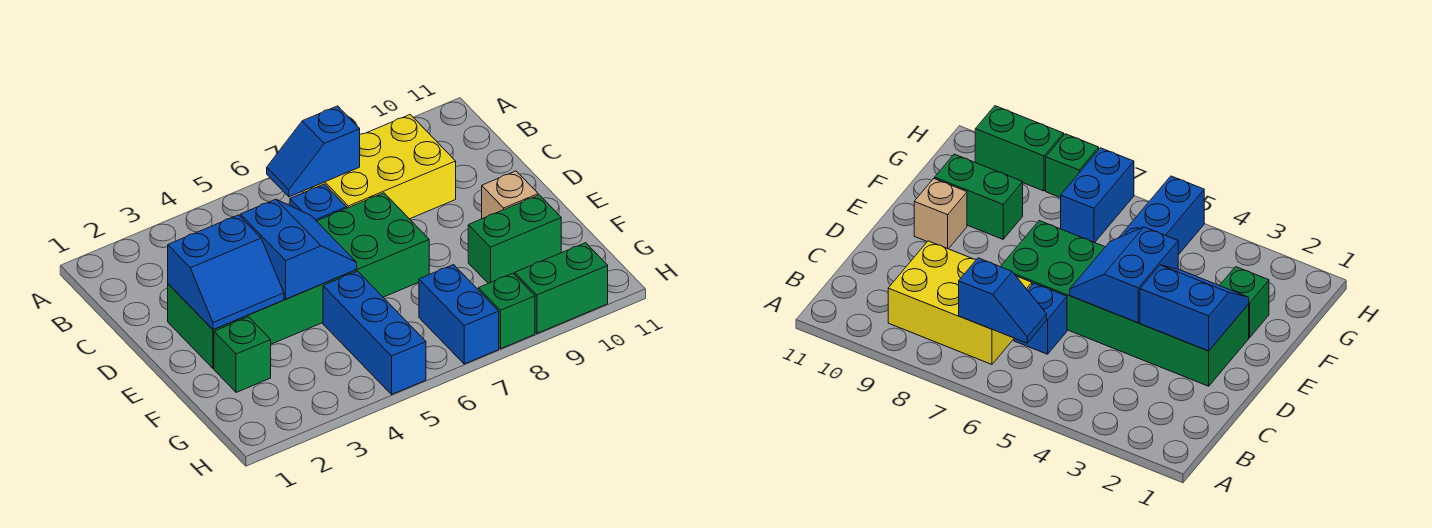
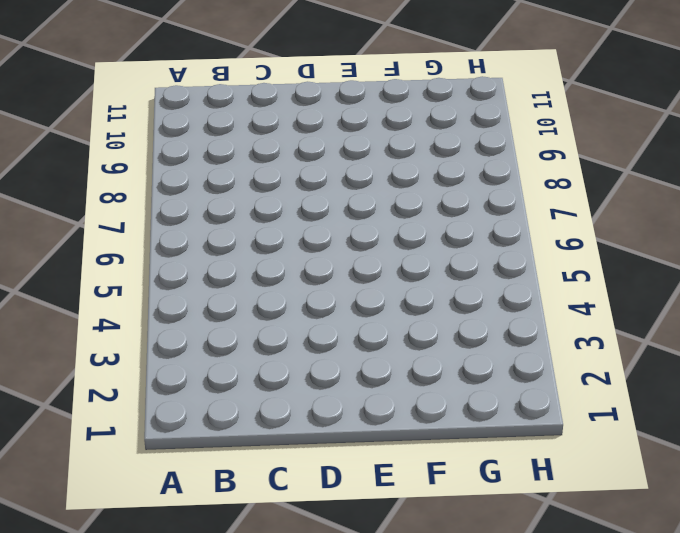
none -> yellow brick B7:C9 level 1
none -> blue brick C6 level 1
none -> green brick D2:E7 level 1

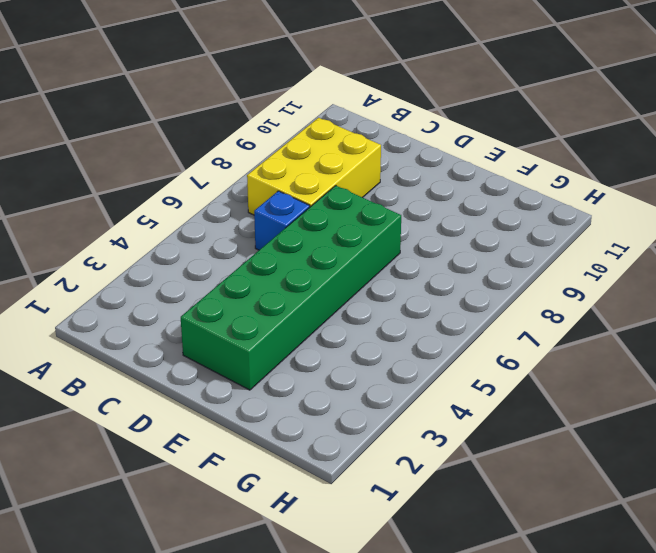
none -> tan brick E10 level 1
none -> green brick F2 level 1
none -> blue brick F5:H5 level 1

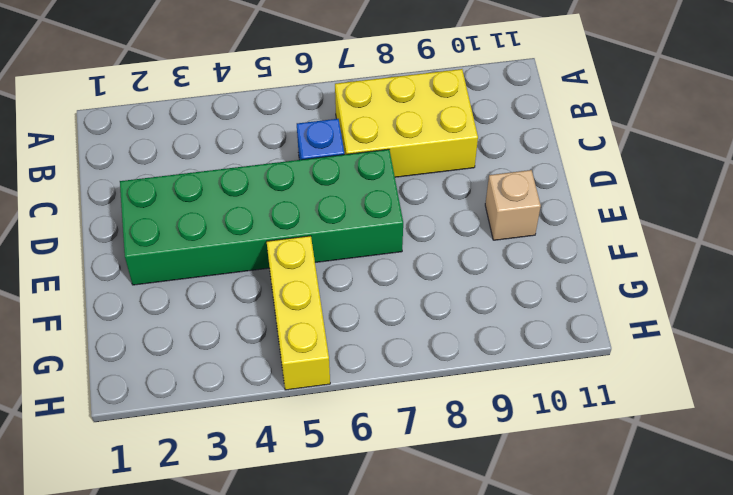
yellow brick F5:H5 level 1 -> blue brick F5:H5 level 1
none -> green brick F2 level 1
none -> green brick F9:F10 level 1
none -> blue brick G7:H7 level 1

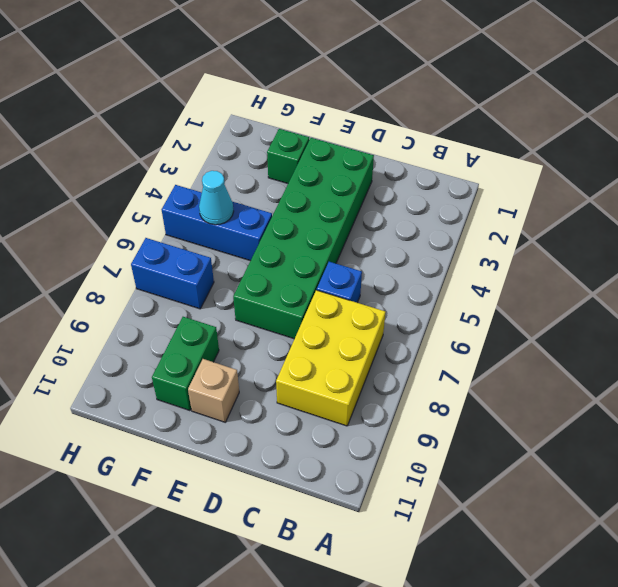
cyan cone G5 level 2 -> none
none -> green brick H8 level 1
none -> green brick H9:H10 level 1
none -> blue slope B6:B7 level 2 top 7

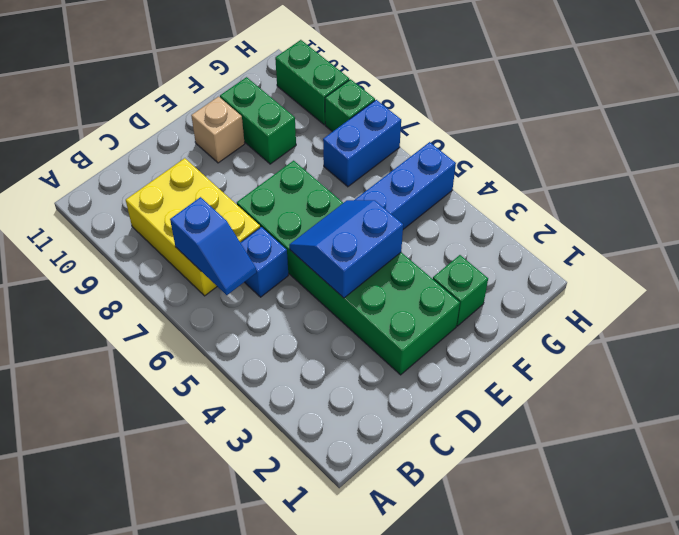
none -> blue slope D2:E3 level 2 top D

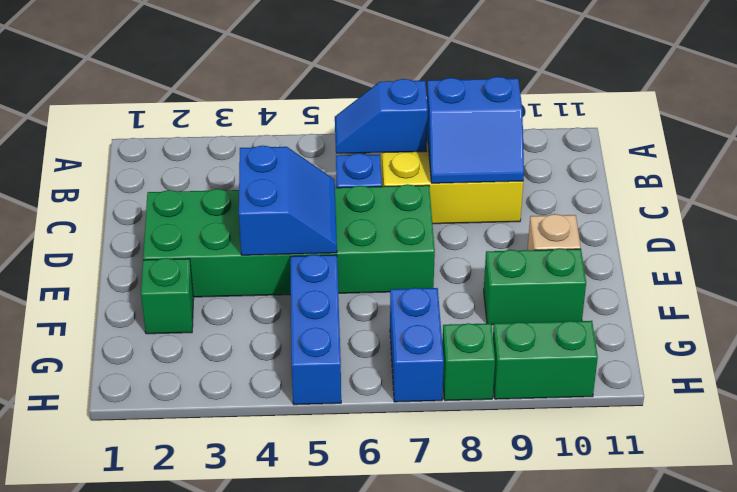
blue slope B8:C9 level 2 top B -> blue slope D2:E3 level 2 top D

